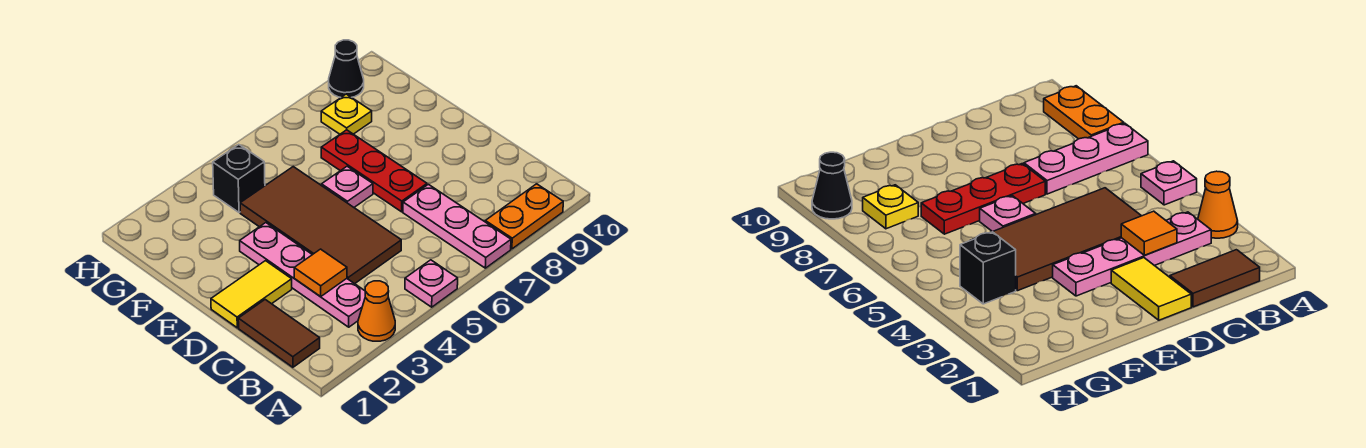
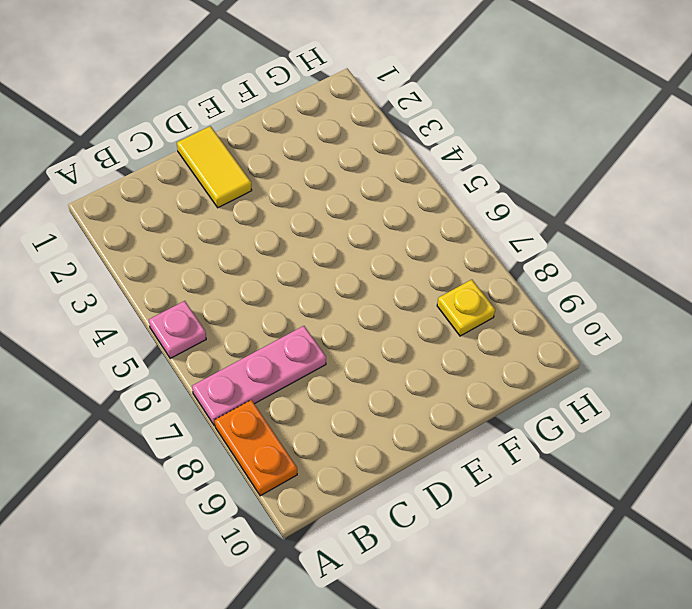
none -> orange cone A3 level 1
none -> brown tile B1:C1 level 1
none -> pink plate B3:E3 level 1

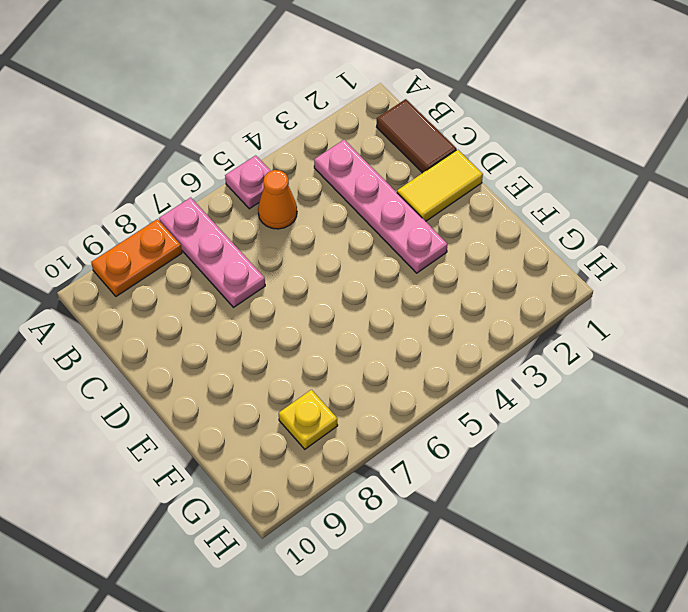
orange cone B5 level 1 -> orange cone A3 level 1
none -> brown tile C4:F5 level 1
none -> red plate D7:F7 level 1
none -> pink plate E6 level 1

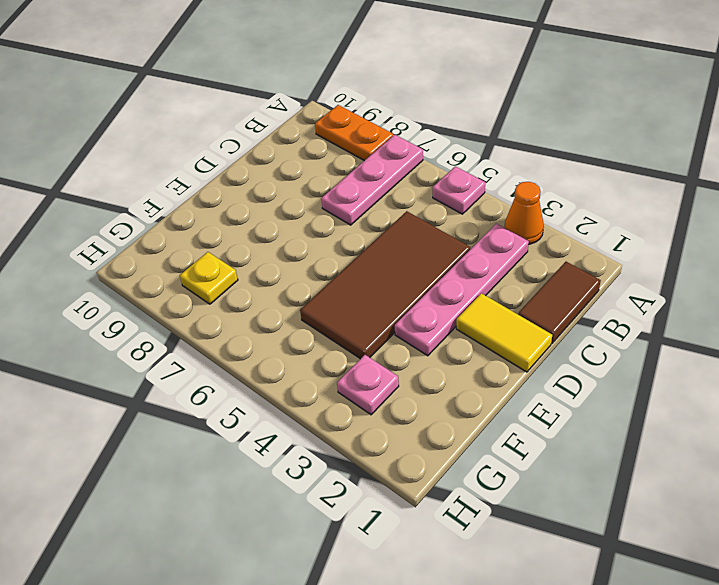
pink plate G3 level 1 -> pink plate E6 level 1
none -> red plate D7:F7 level 1
none -> black brick G4 level 1
none -> black cone H9 level 1

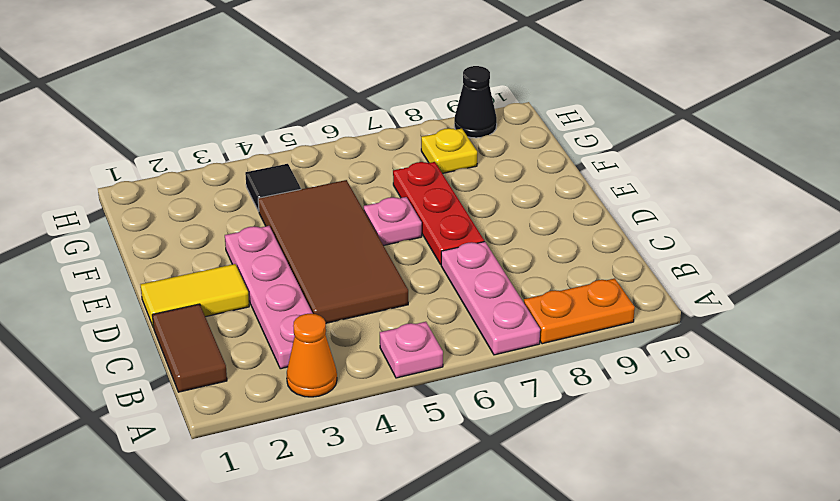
black tile G4 level 1 -> black brick G4 level 1
none -> orange tile C3 level 2

